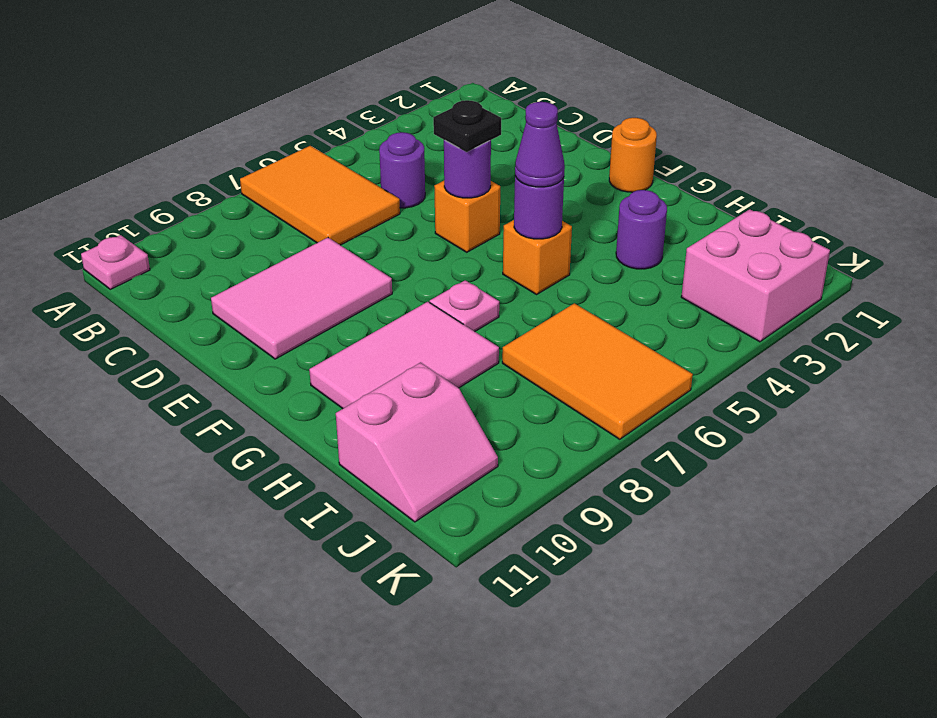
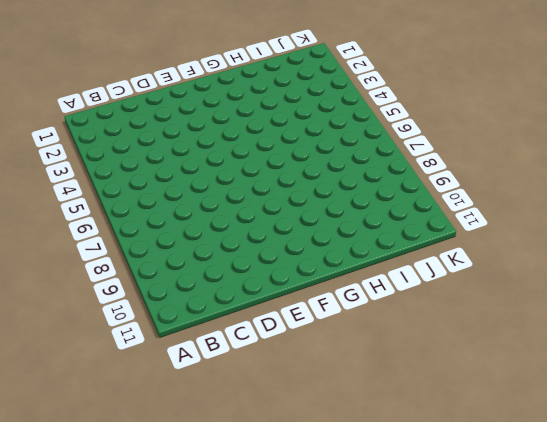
none -> orange tile A6:C7 level 1
none -> pink plate A11 level 1
none -> purple round brick C5 level 1

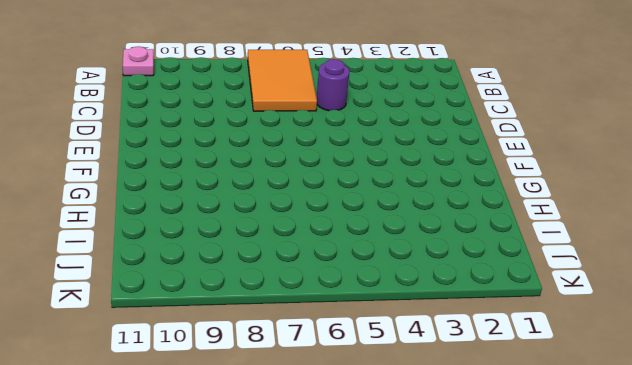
none -> pink tile D8:E10 level 1
none -> orange brick E5 level 1
none -> orange round brick F1 level 1

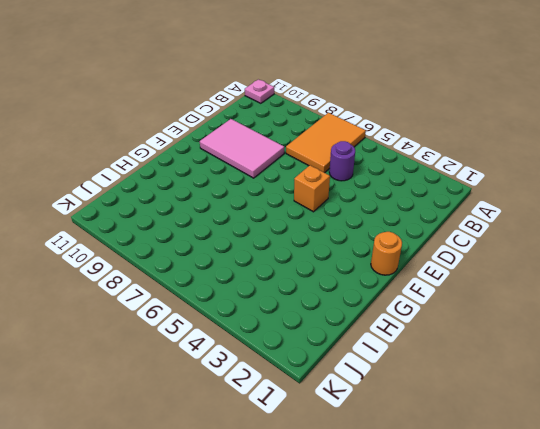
none -> orange brick G5 level 1
none -> pink plate G7 level 1
none -> pink tile G8:H10 level 1

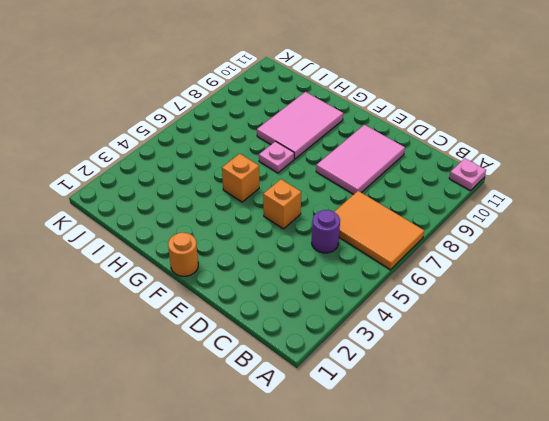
none -> purple round brick H3 level 1
none -> orange tile I6:K7 level 1
none -> pink slope I10:J11 level 1 top I

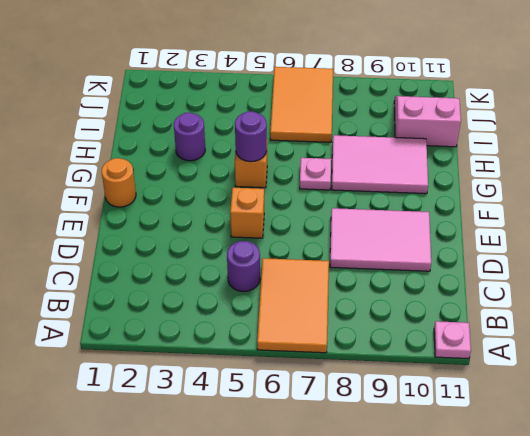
none -> pink brick J2:K3 level 1
none -> purple round brick E5 level 2
none -> black plate E5 level 3

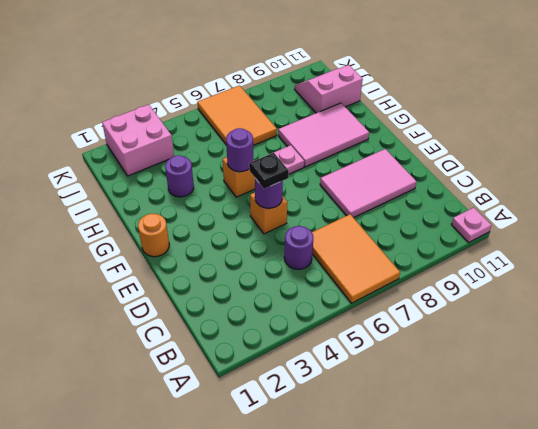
none -> purple cone G5 level 3

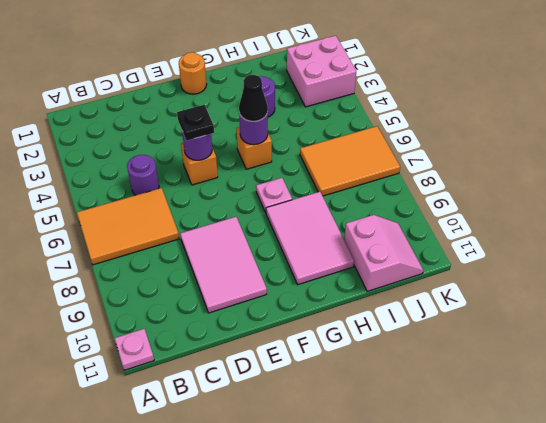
black cone G5 level 3 -> purple cone G5 level 3

